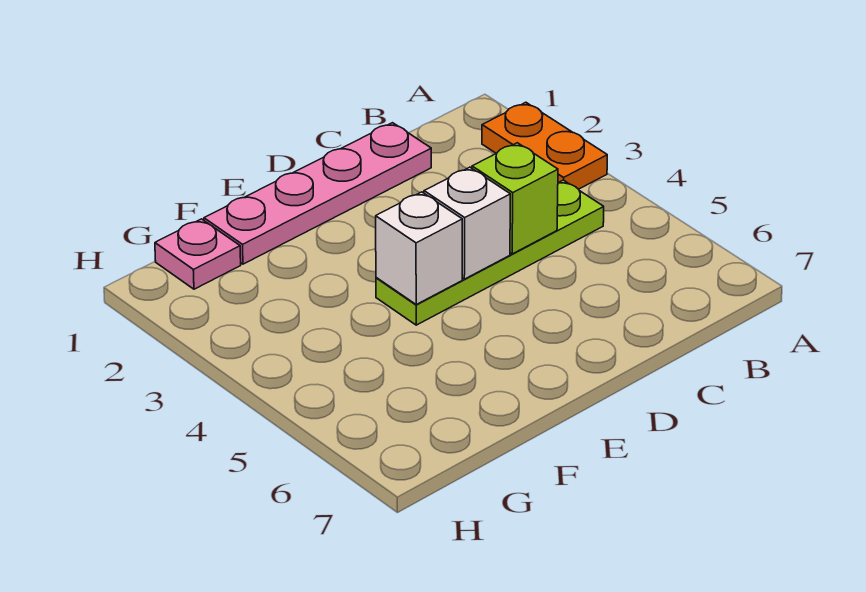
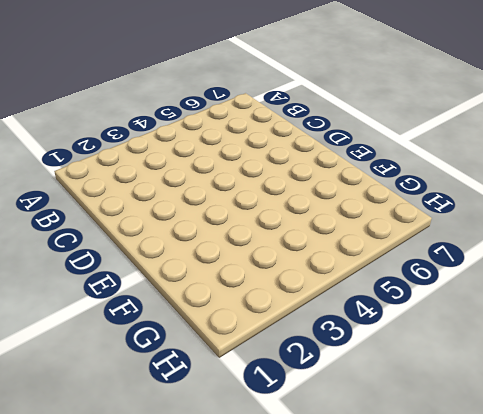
none -> orange plate A2:A3 level 1
none -> lime plate B4:E4 level 1

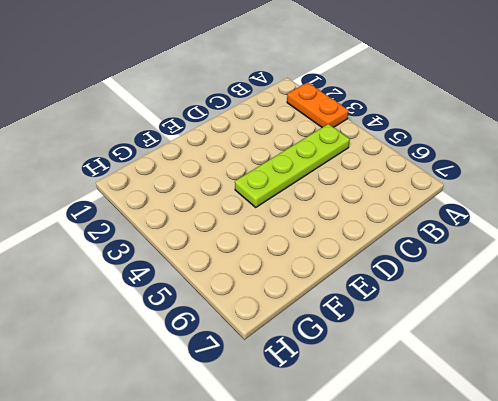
none -> pink plate C1:F1 level 1
none -> pink plate G1 level 1

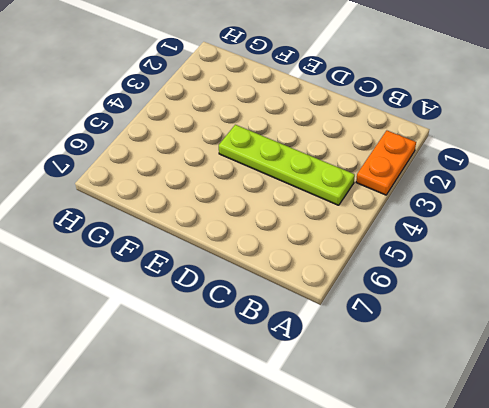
none -> pink plate C1:F1 level 1
none -> pink plate G1 level 1

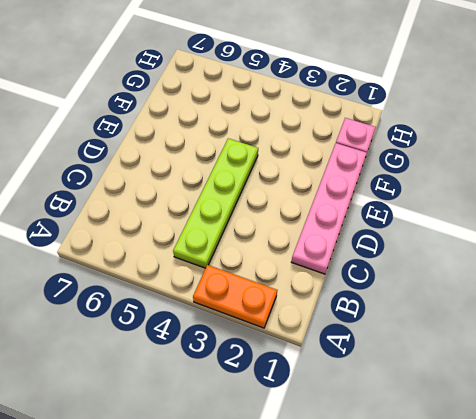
none -> lime brick C4 level 2
none -> white brick D4 level 2

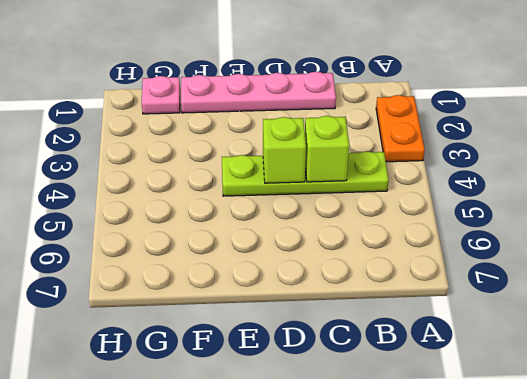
lime brick D4 level 2 -> white brick D4 level 2
none -> white brick E4 level 2

